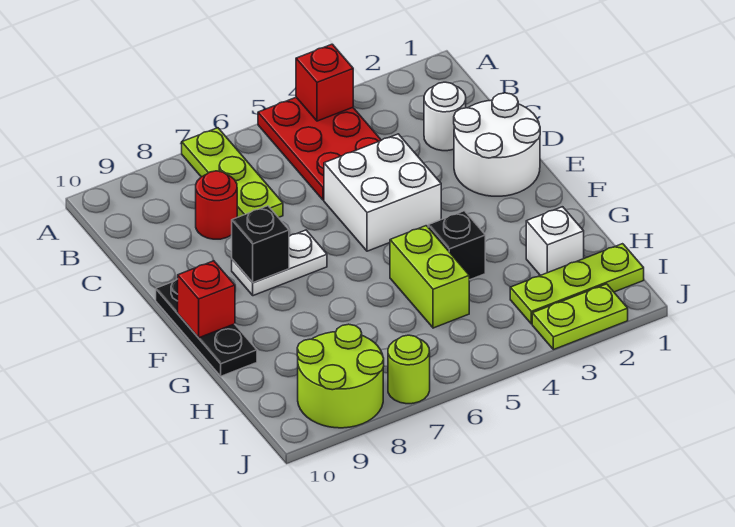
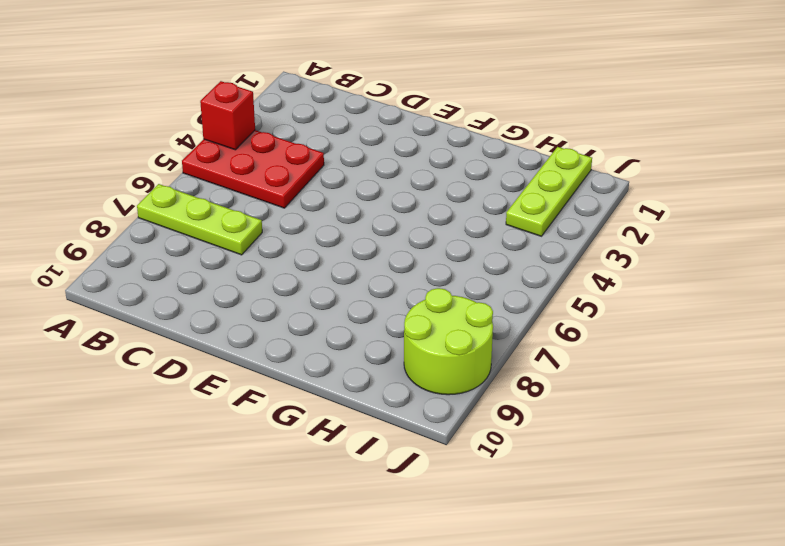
none -> white round brick C2 level 1
none -> red round brick C8 level 1
none -> white round brick D1:E2 level 1

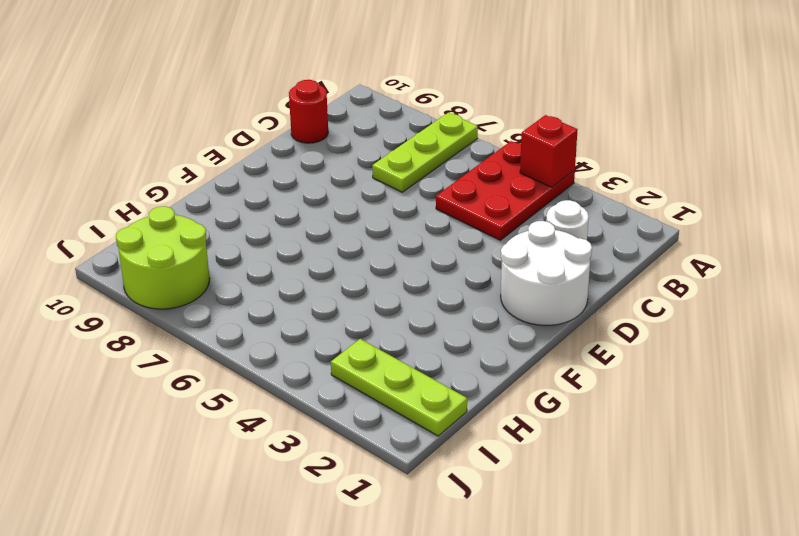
red round brick C10 level 1 -> red round brick C8 level 1
none -> white brick D4:E5 level 1
none -> white plate E7:E8 level 1
none -> black plate E10:G10 level 1

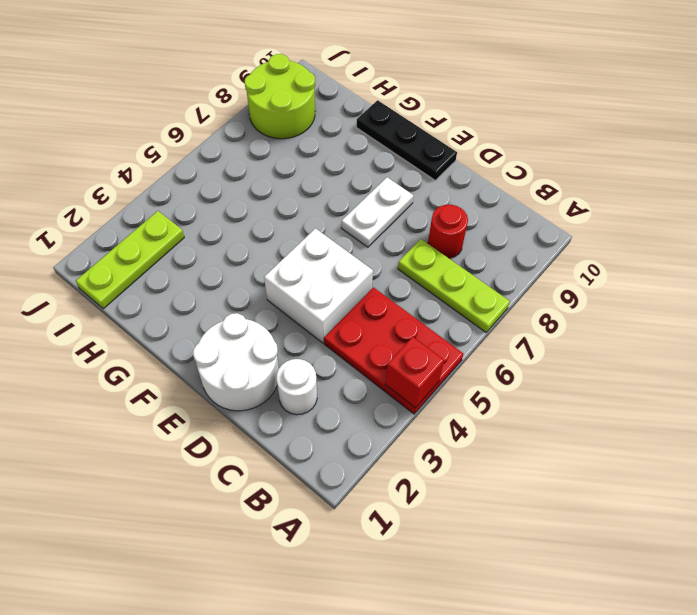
none -> black brick G4 level 1
none -> lime brick G5:H5 level 1
none -> white brick H2 level 1

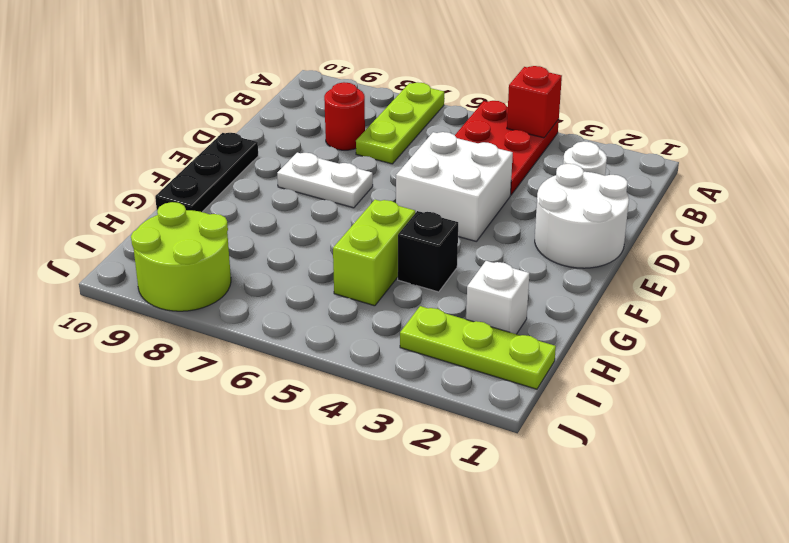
none -> lime plate J2:J3 level 1
none -> lime round brick J7 level 1
none -> black brick E8 level 2

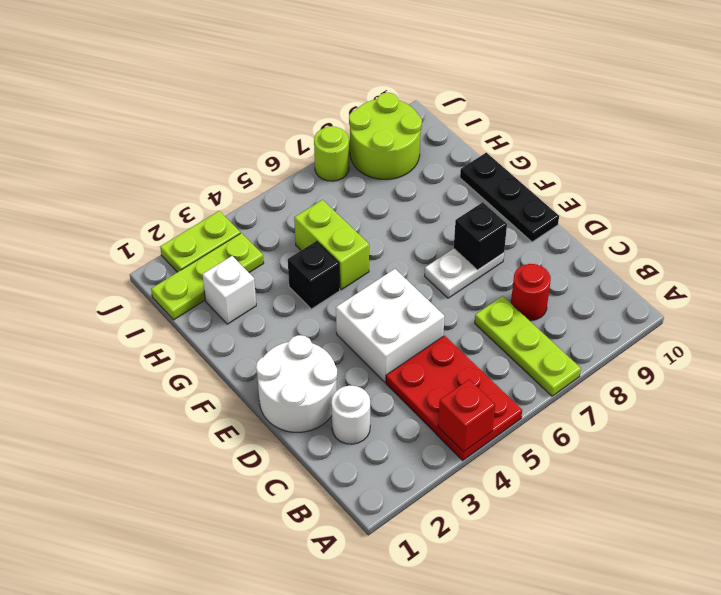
none -> red brick F10 level 2

